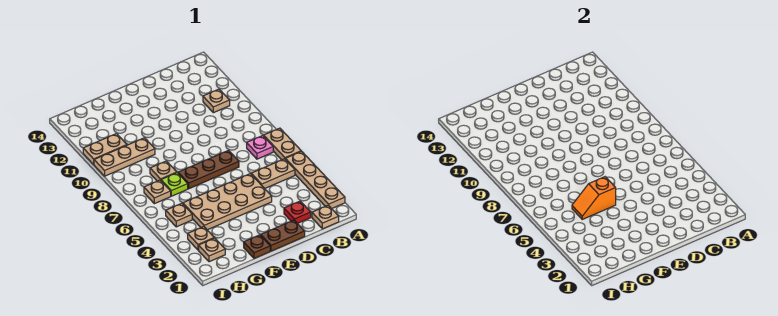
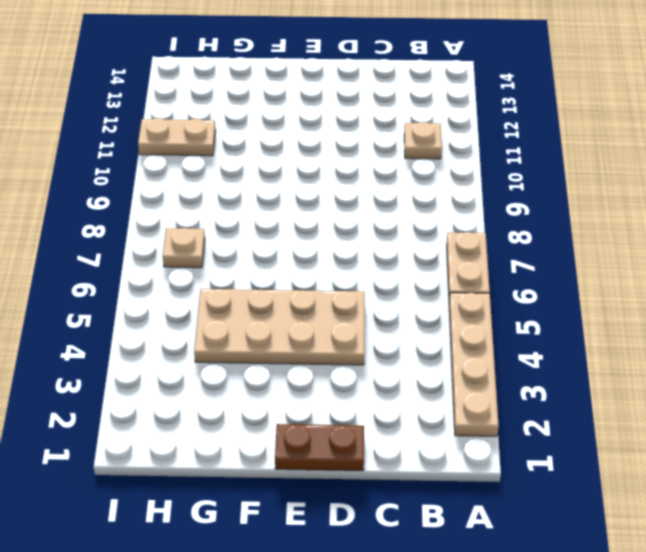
none -> tan plate B1 level 1
none -> tan plate B5:C5 level 1
none -> pink plate B7 level 1

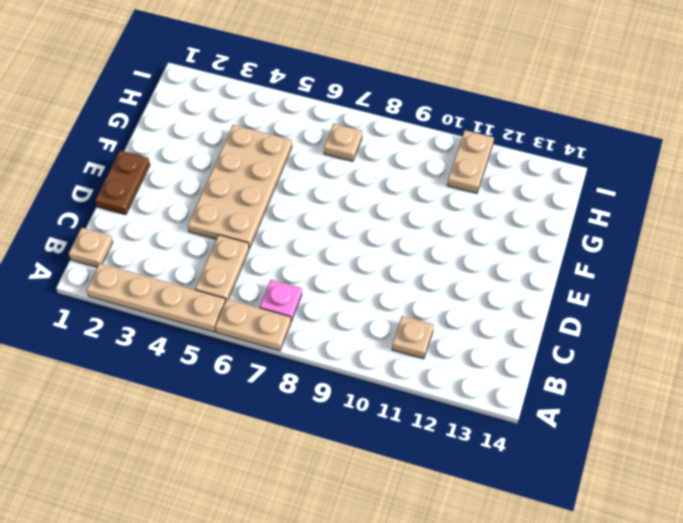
none -> red plate C2 level 1
none -> brown plate D7:F7 level 1
none -> brown plate F1 level 1

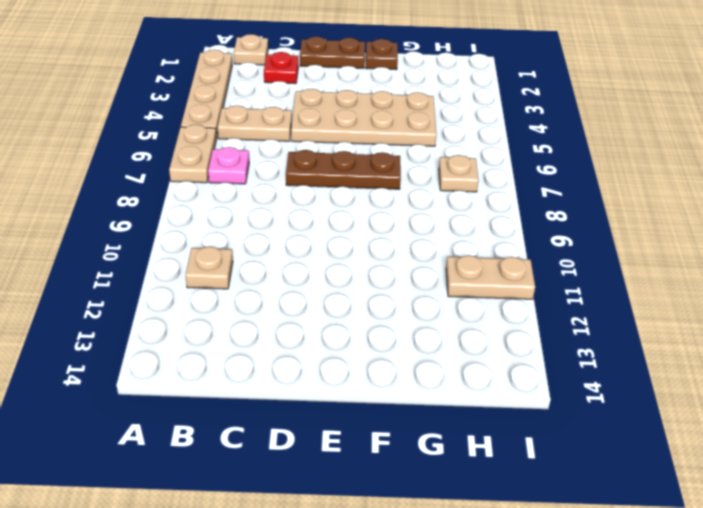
none -> lime plate G7 level 1
none -> tan plate G8 level 1
none -> tan plate G10:I10 level 1

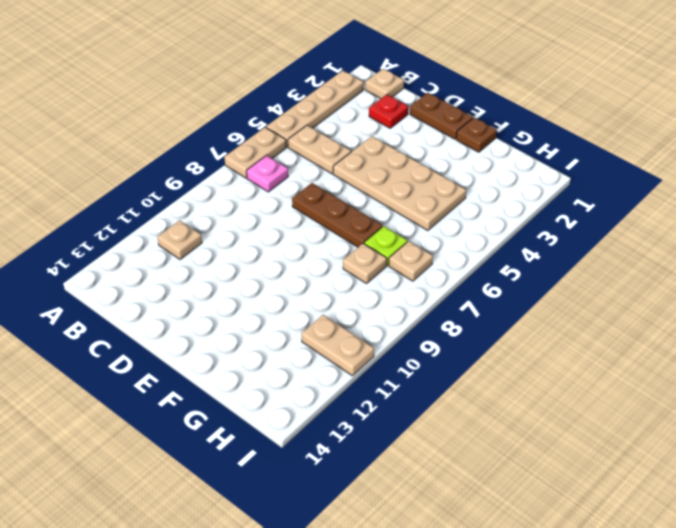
none -> tan plate G10:I10 level 1
none -> tan plate H2 level 1
none -> tan plate H3 level 1

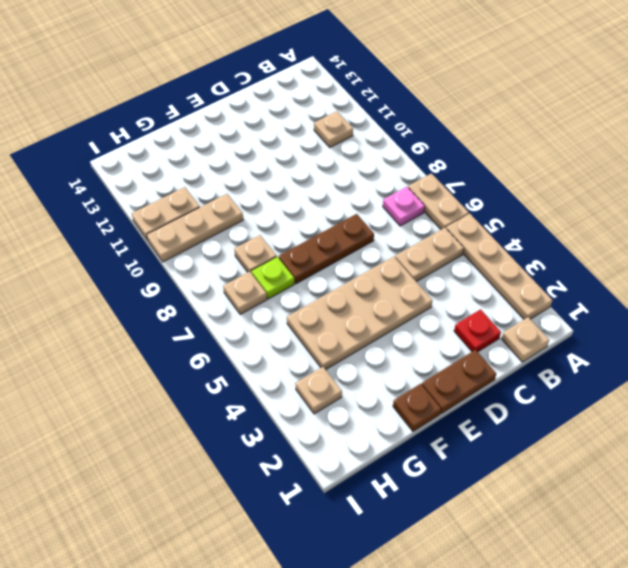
none -> tan plate H2 level 1
none -> tan plate H5 level 1
none -> orange slope F5:G5 level 2 top F

